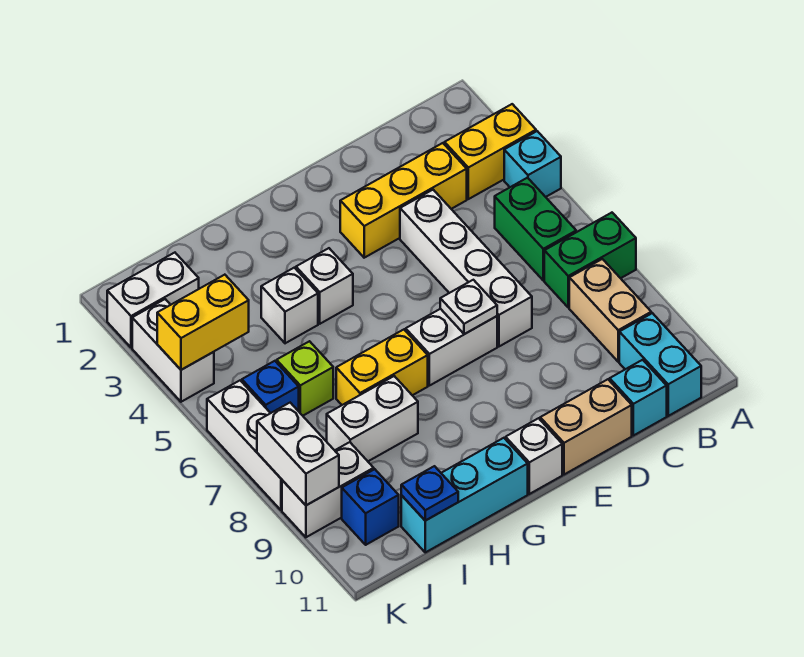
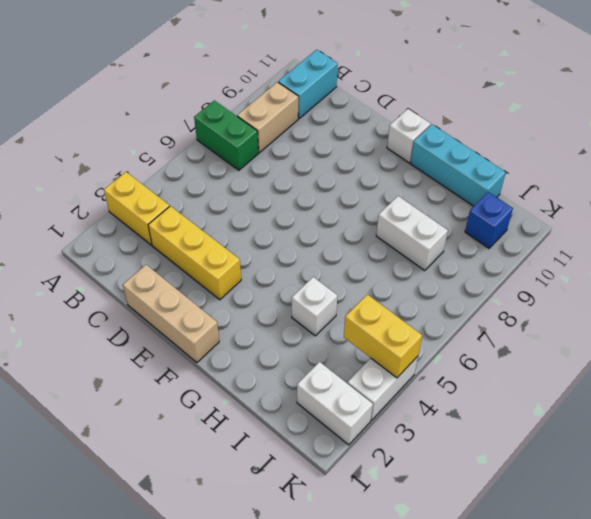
tan brick D1:F1 level 1 -> none
none -> cyan brick A4 level 1
none -> green brick B5:B6 level 1
none -> cyan brick C11 level 1

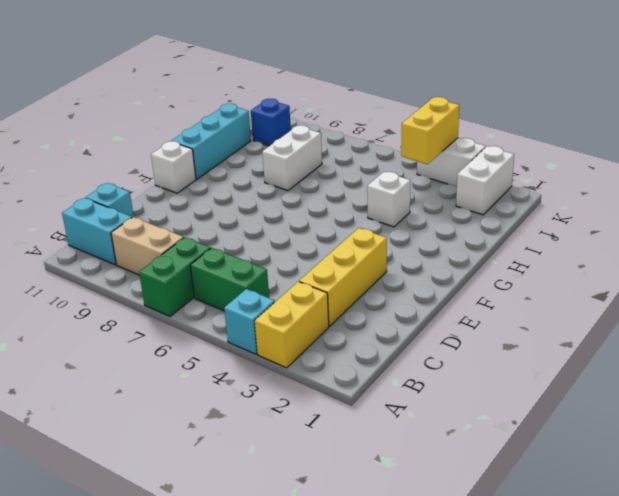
none -> white brick D4:D7 level 1
none -> tan brick D11:E11 level 1
none -> white brick E7:F7 level 1

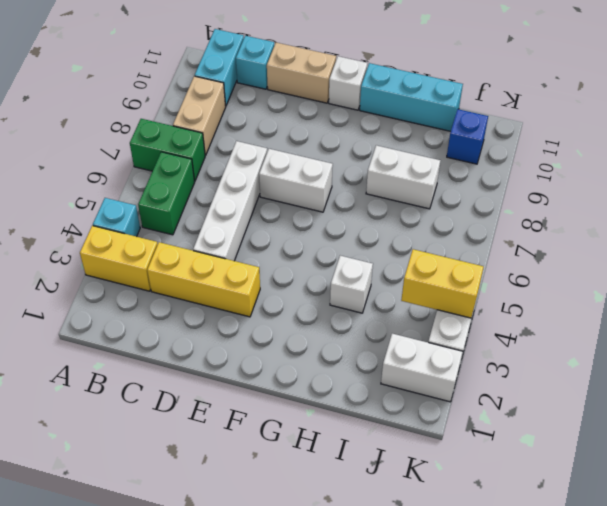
none -> white brick G4 level 1
none -> yellow brick G7:H7 level 1
none -> lime brick I6 level 1

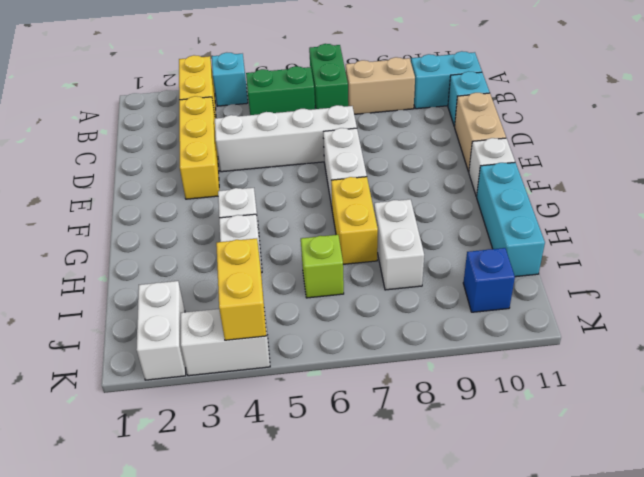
none -> blue brick J6 level 1
none -> white brick J9:K9 level 1
none -> white brick K6:K8 level 1

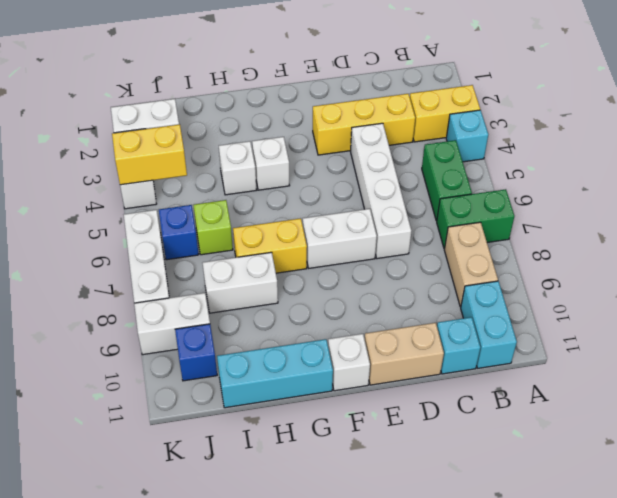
none -> white plate E7 level 2
none -> blue plate I11 level 2
none -> white brick K8:K9 level 2

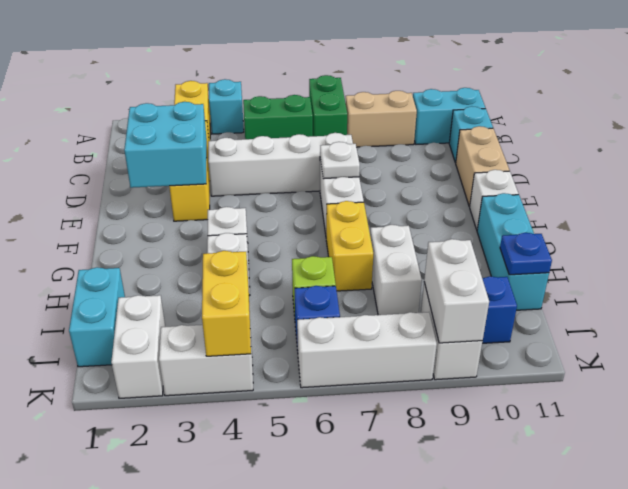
cyan brick D2:E3 level 2 -> none
cyan brick I1:J1 level 1 -> none
white brick J9:K9 level 2 -> white brick K8:K9 level 2

